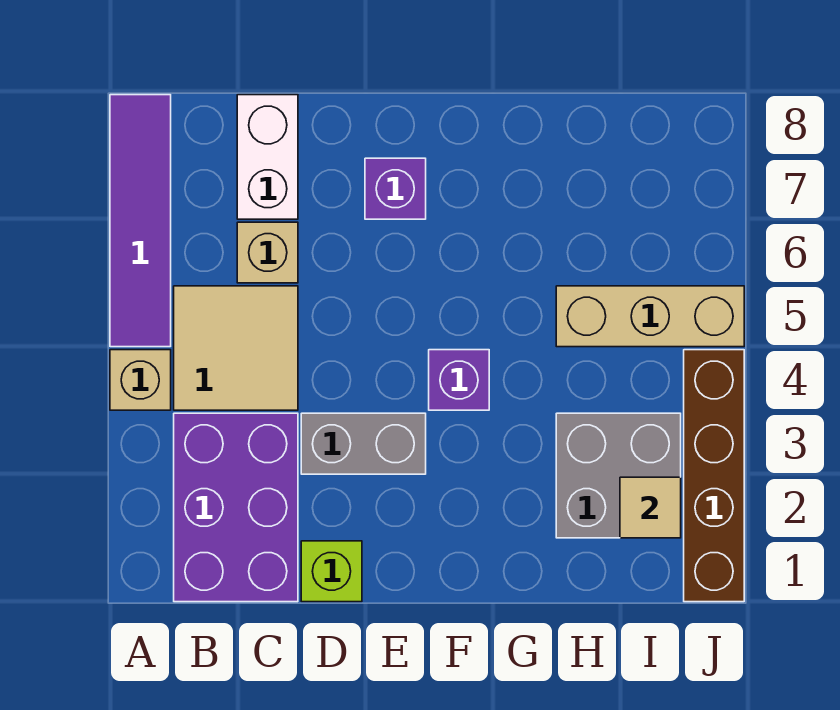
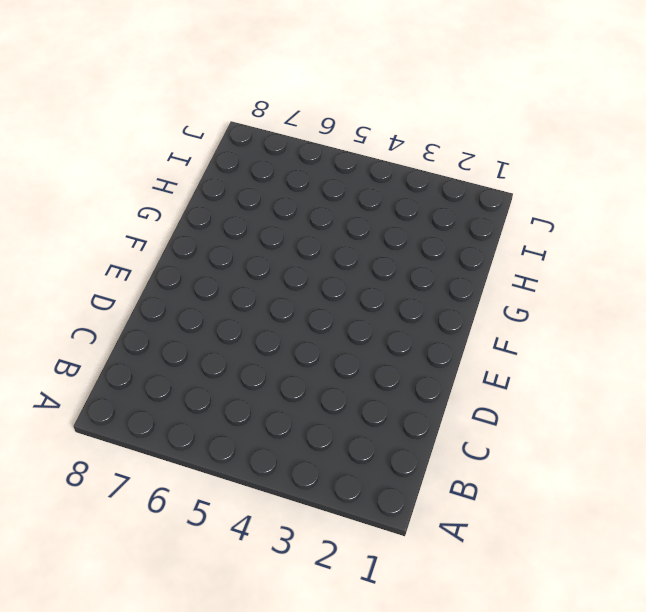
none -> tan brick A4 level 1
none -> purple tile A5:A8 level 1
none -> purple brick B1:C3 level 1

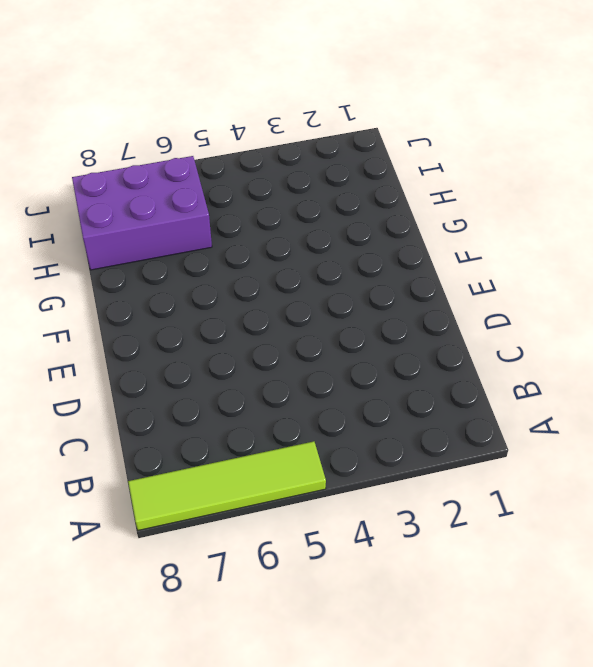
lime tile A5:A8 level 1 -> purple tile A5:A8 level 1
purple brick H6:I8 level 1 -> purple brick B1:C3 level 1
none -> tan brick A4 level 1
none -> tan tile B4:C5 level 1
none -> tan brick C6 level 1

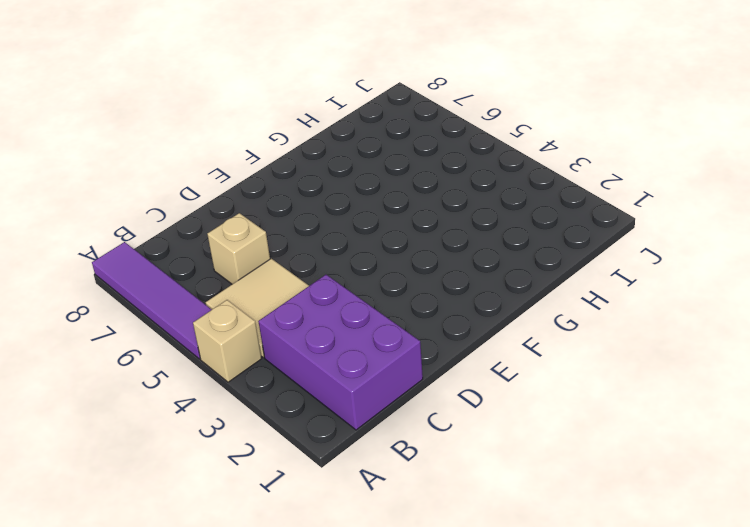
none -> white brick C7:C8 level 1
none -> lime brick D1 level 1
none -> grey brick D3:E3 level 1

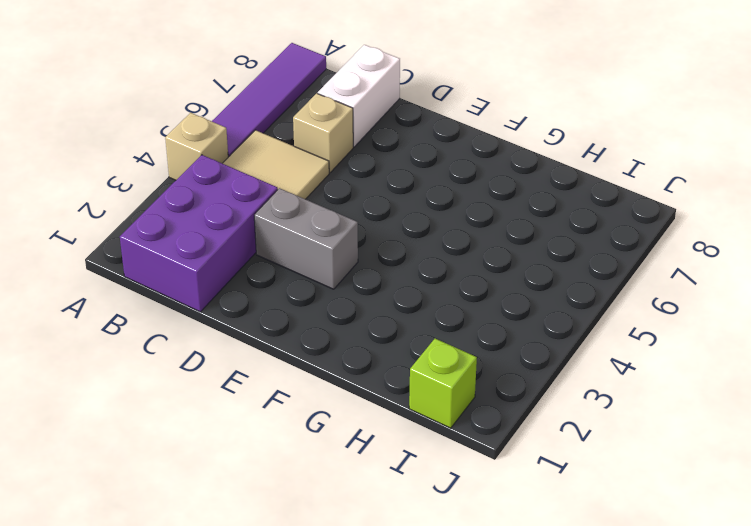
lime brick I1 level 1 -> lime brick D1 level 1
none -> purple brick E7 level 1
none -> purple brick F4 level 1
none -> grey brick H2:I3 level 1

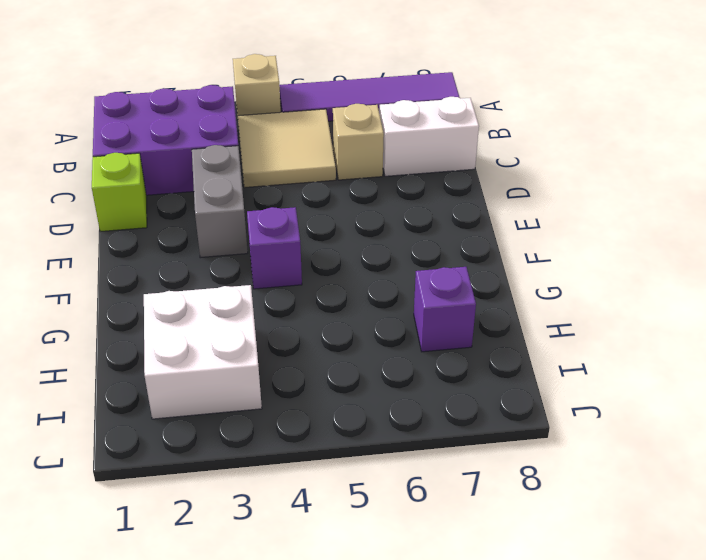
white brick H2:I3 level 1 -> grey brick H2:I3 level 1
purple brick H7 level 1 -> purple brick E7 level 1
none -> tan brick H5:J5 level 1
none -> brown brick J1:J4 level 1
none -> tan tile I2 level 2

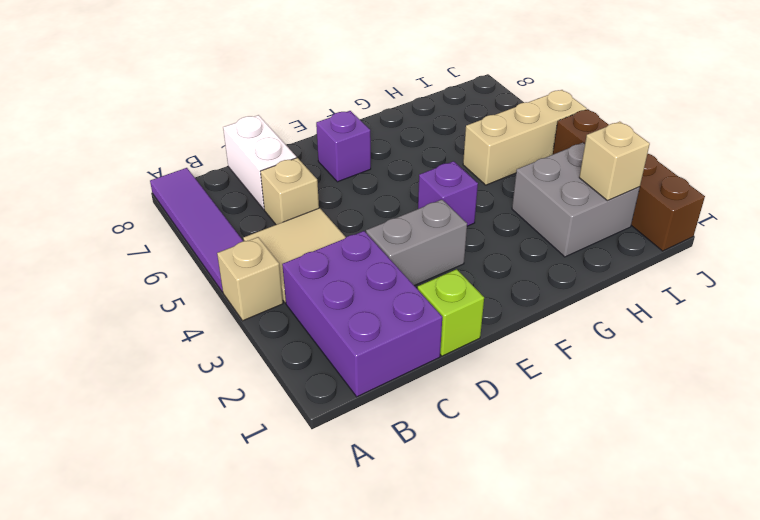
tan brick I2 level 2 -> tan tile I2 level 2

